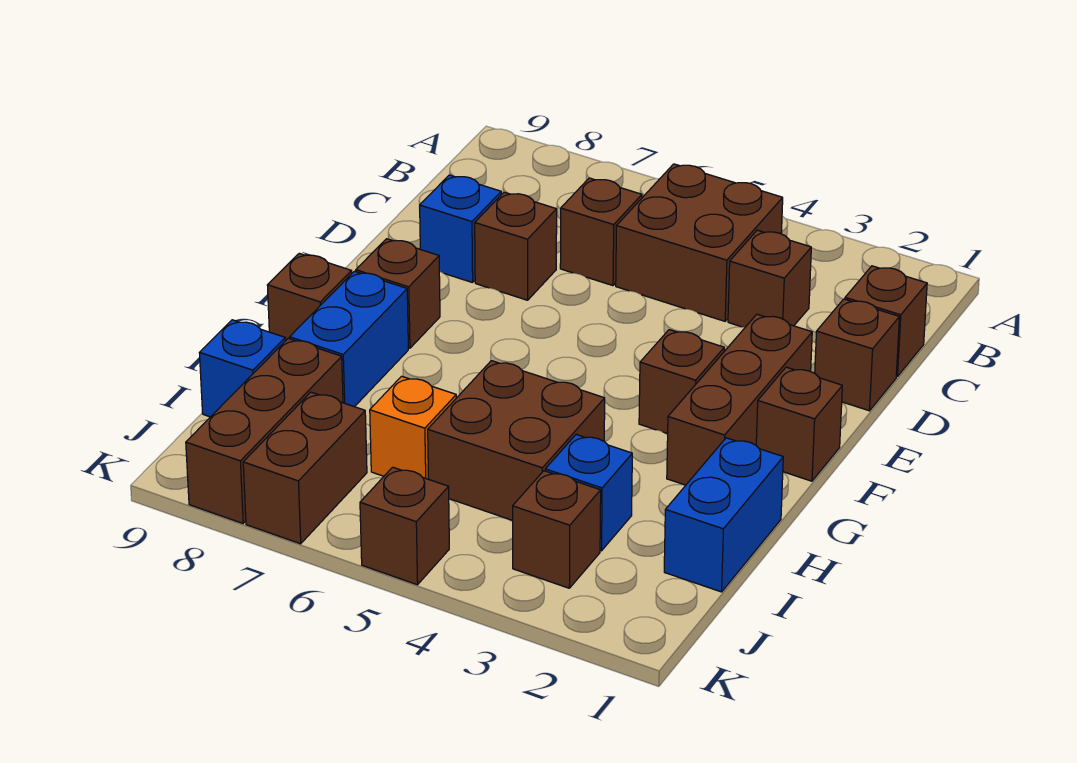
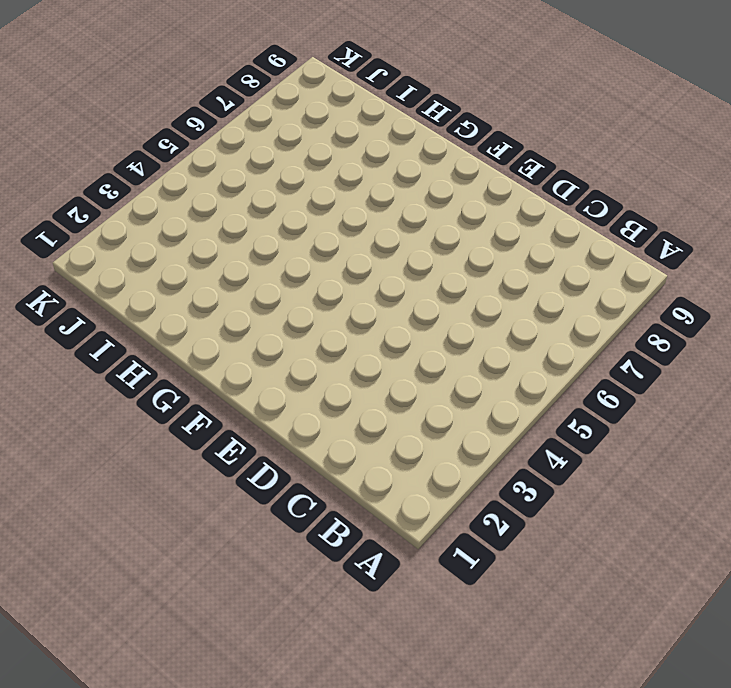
none -> brown brick B4:C5 level 1
none -> brown brick C1 level 1
none -> brown brick C3 level 1

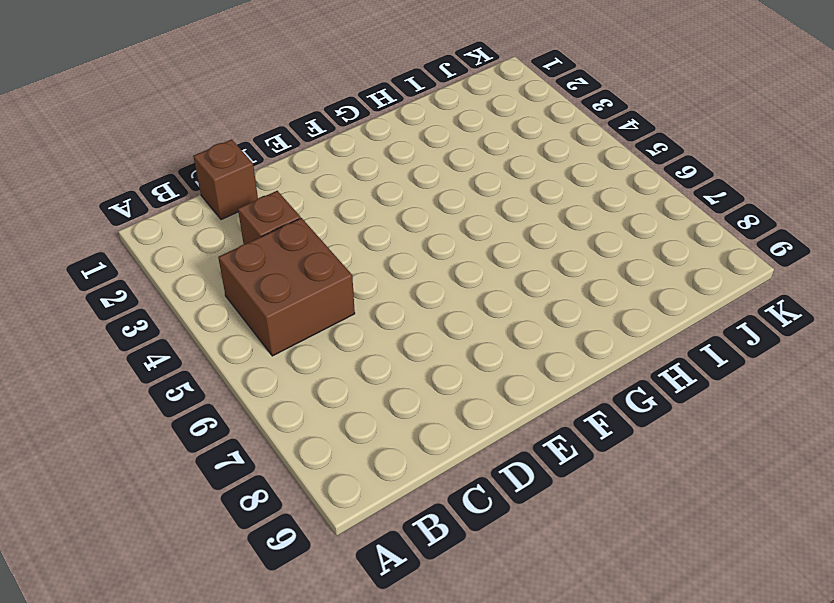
none -> brown brick C6 level 1
none -> brown brick D1 level 1
none -> brown brick D7 level 1

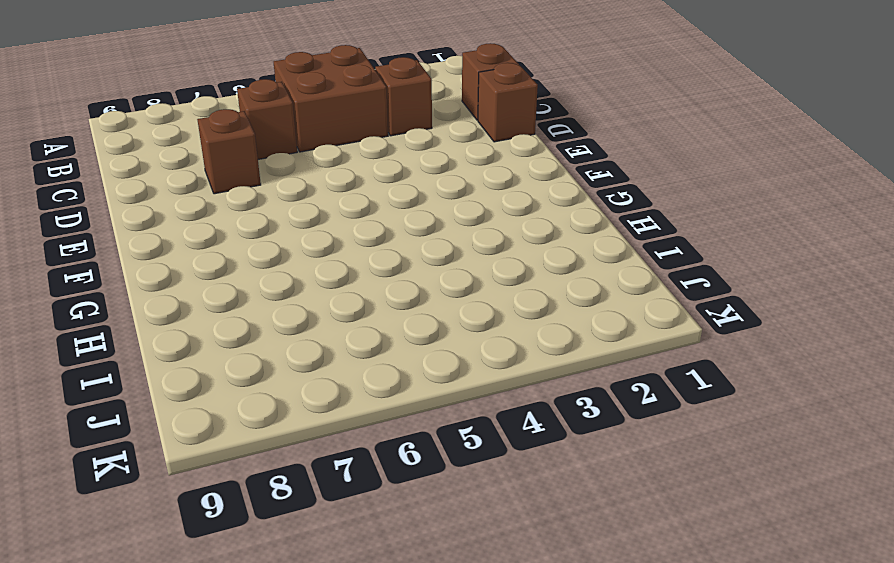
none -> blue brick D8 level 1
none -> brown brick E2:G2 level 1
none -> brown brick F1 level 1

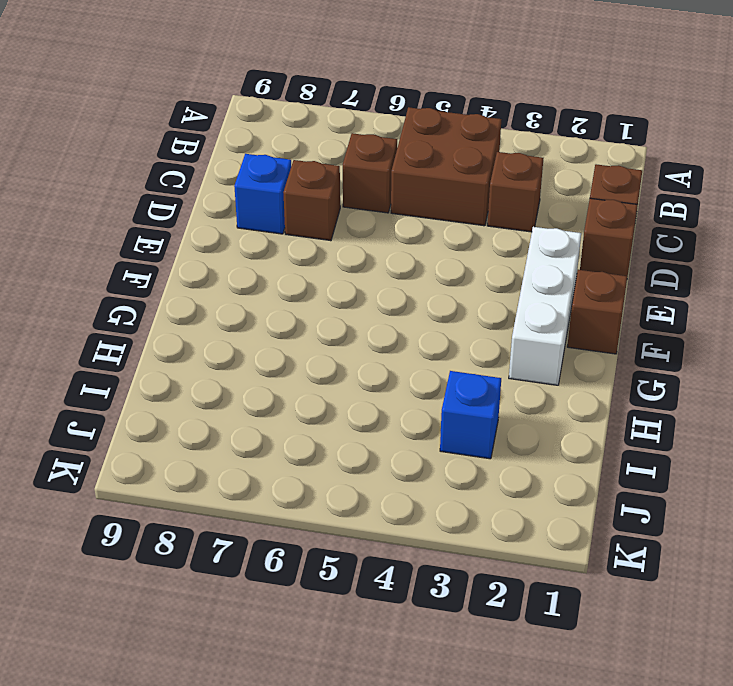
white brick E2:G2 level 1 -> brown brick E2:G2 level 1
none -> brown brick F3 level 1
none -> brown brick F8 level 1
none -> blue brick G8:H8 level 1

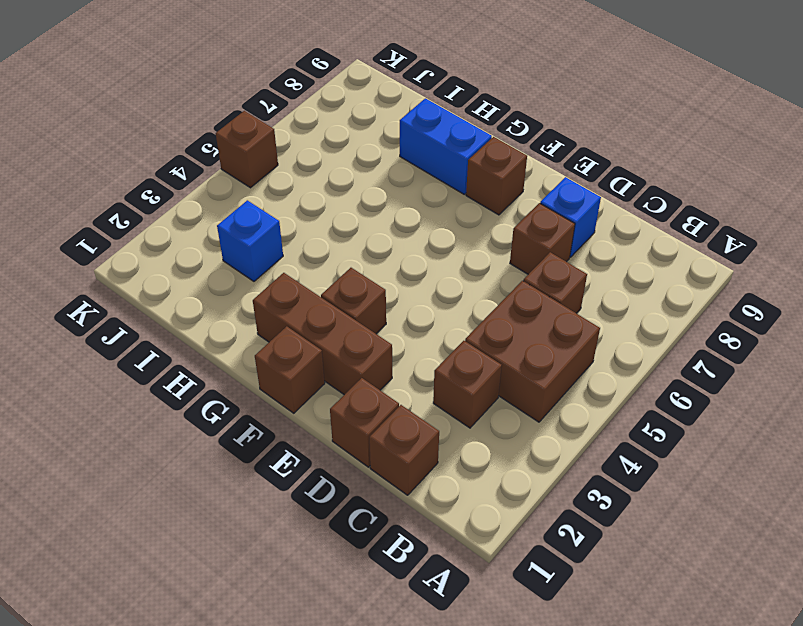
none -> brown brick G9 level 1
none -> blue brick H1:I1 level 1
none -> brown brick H4:I5 level 1

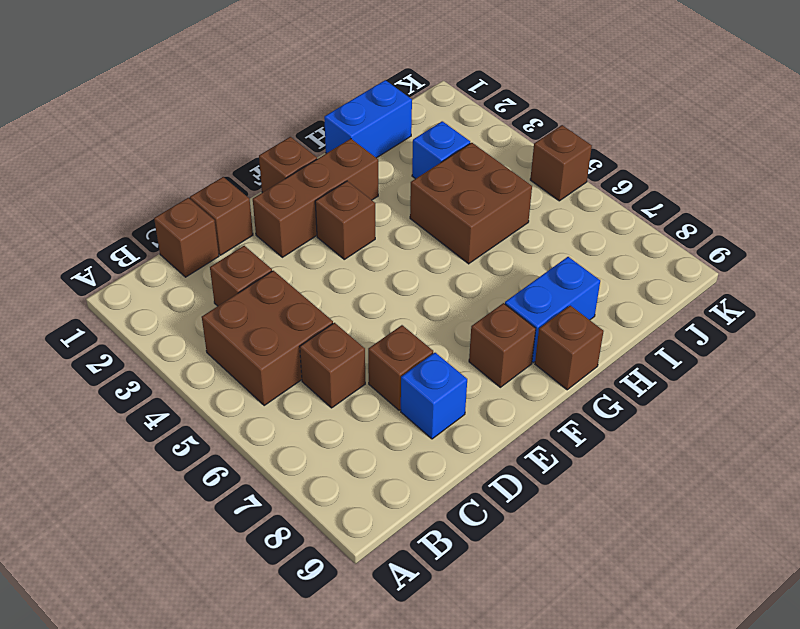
none -> orange brick I6 level 1
none -> brown brick I8:K8 level 1
none -> blue brick I9 level 1

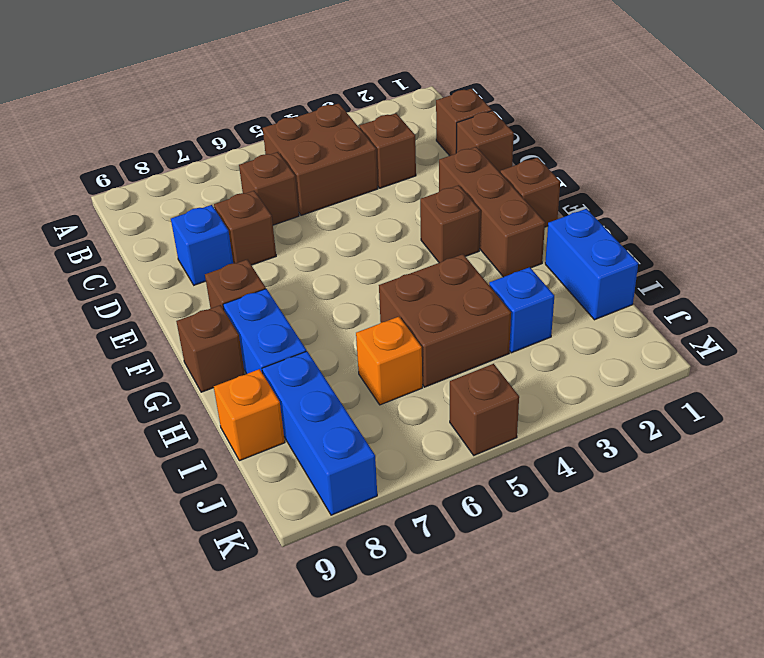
blue brick I8:K8 level 1 -> brown brick I8:K8 level 1
orange brick I9 level 1 -> blue brick I9 level 1
none -> brown brick J3 level 1
none -> brown brick J7:K7 level 1

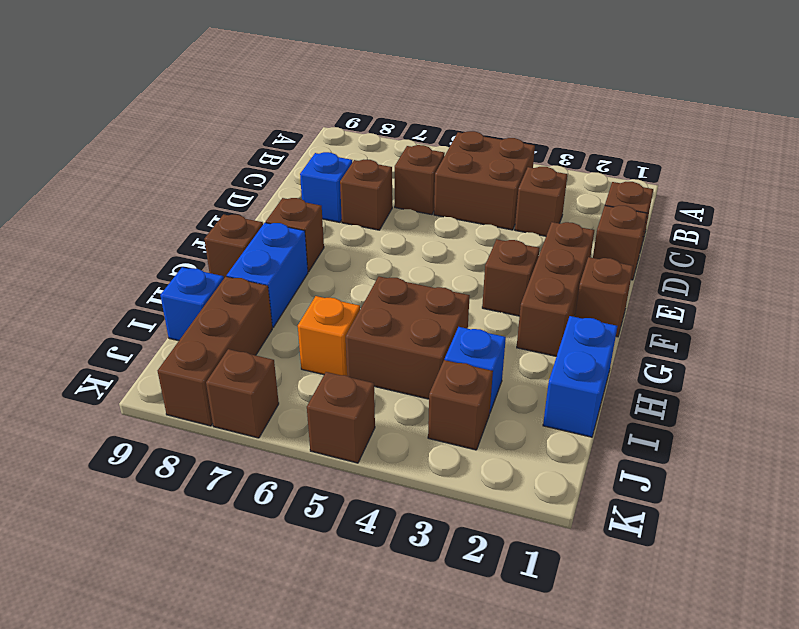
brown brick K7 level 1 -> brown brick J7:K7 level 1

